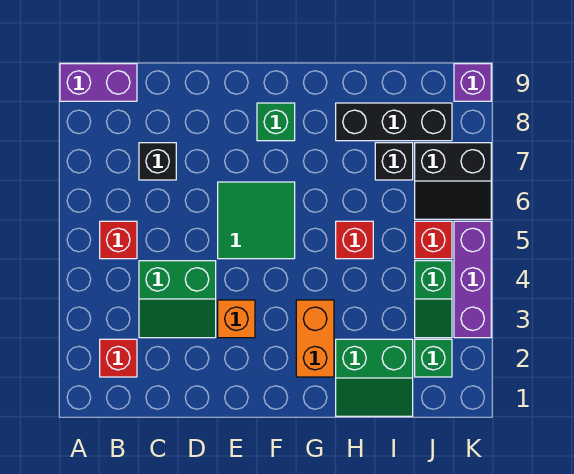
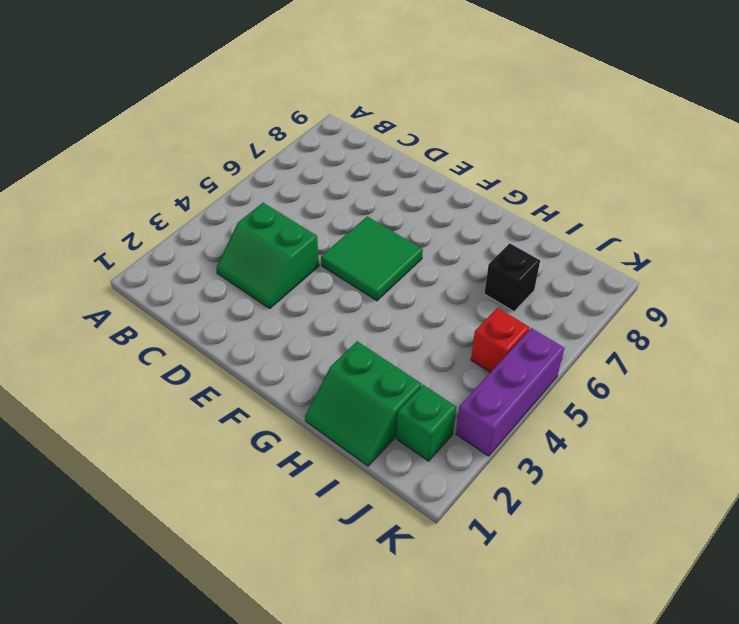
none -> purple brick A9:B9 level 1
none -> red brick B2 level 1
none -> red brick B5 level 1

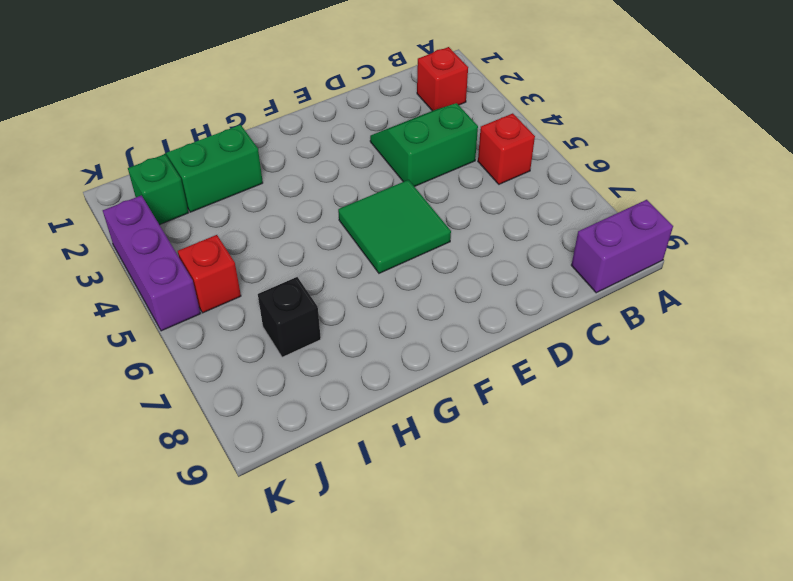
none -> black brick C7 level 1
none -> orange brick E3 level 1
none -> green brick F8 level 1

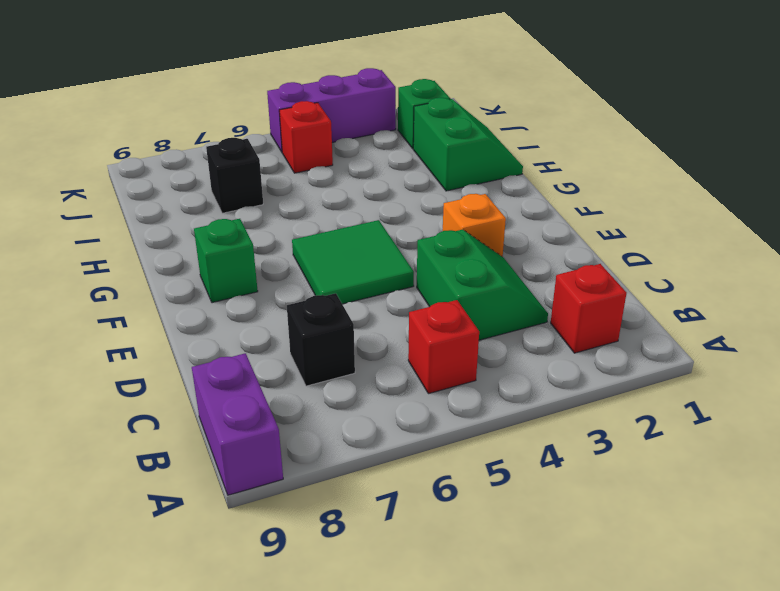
none -> orange brick G2:G3 level 1
none -> red brick H5 level 1
none -> black brick H8:J8 level 1

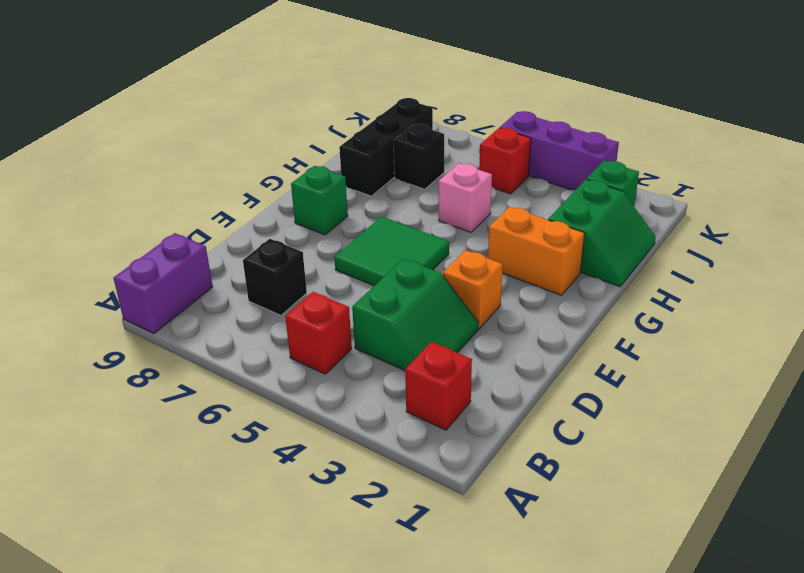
pink brick H5 level 1 -> red brick H5 level 1
none -> green slope J3:J4 level 1 top 4
none -> black slope J6:K7 level 1 top 7
none -> purple brick K9 level 1

